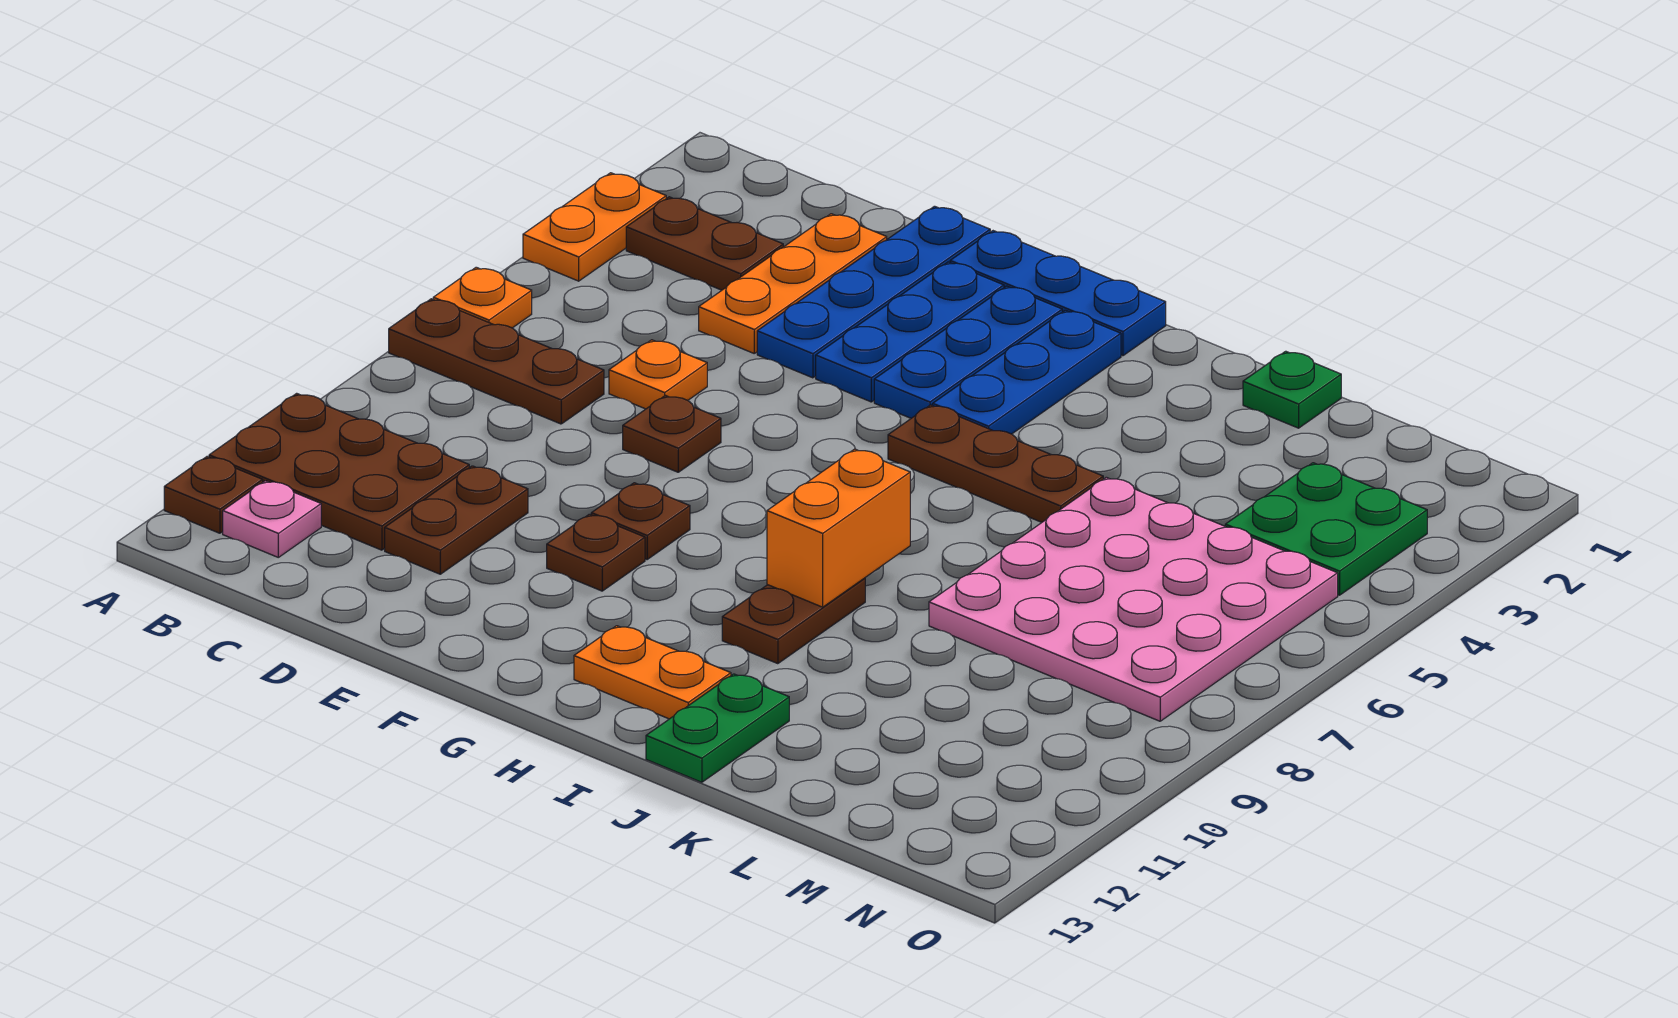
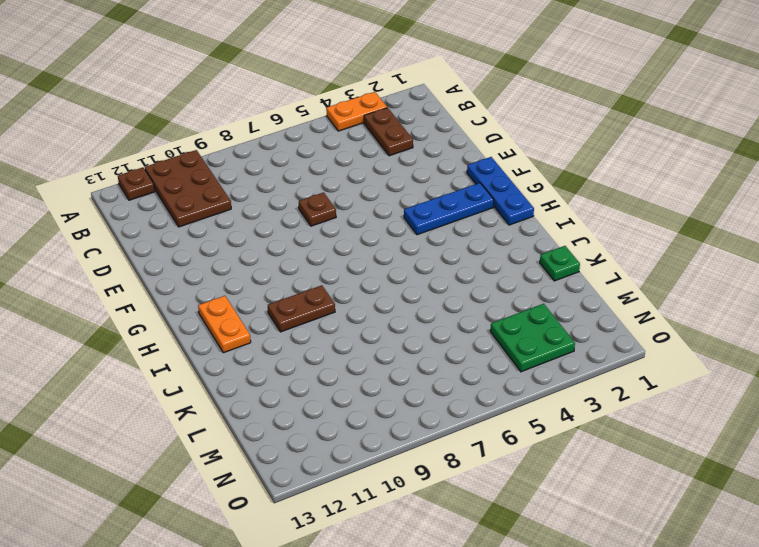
none -> orange plate A6 level 1
none -> brown plate A7:C7 level 1
none -> pink plate B12 level 1

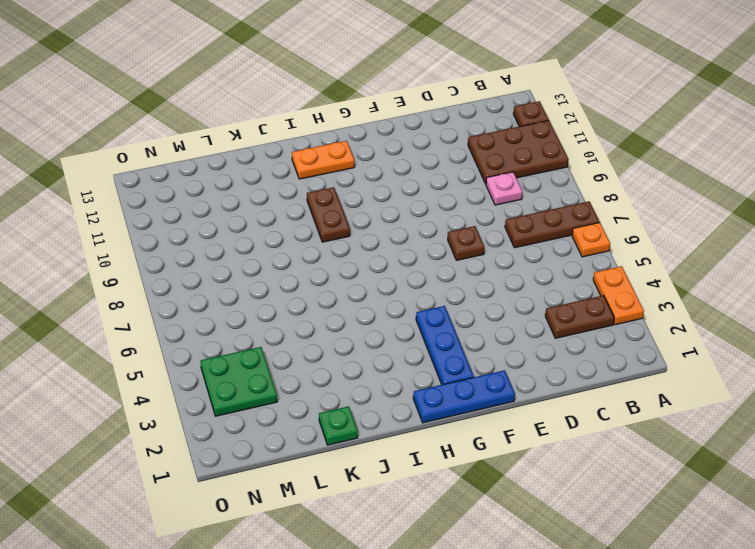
pink plate C9 level 1 -> pink plate B12 level 1
none -> orange plate D2:D4 level 1
none -> orange plate D6 level 1
none -> brown plate D10:D11 level 1

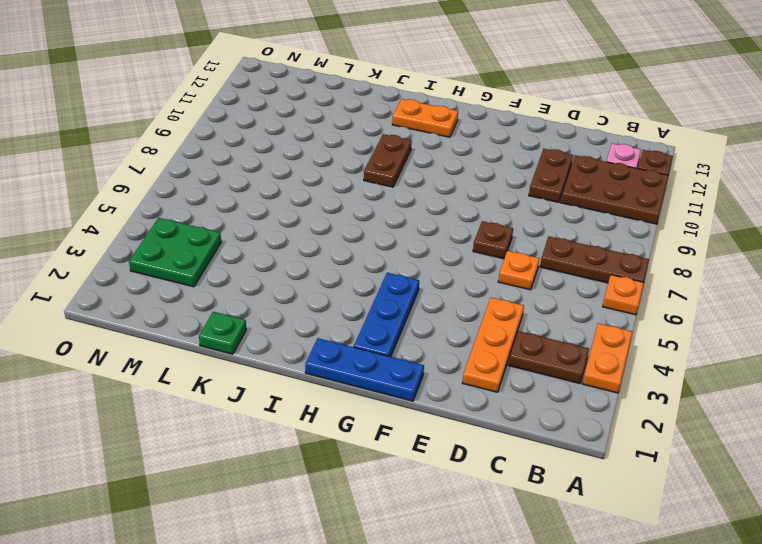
none -> blue plate E1:E4 level 1
none -> blue plate F2:F4 level 1
none -> brown plate F9 level 1

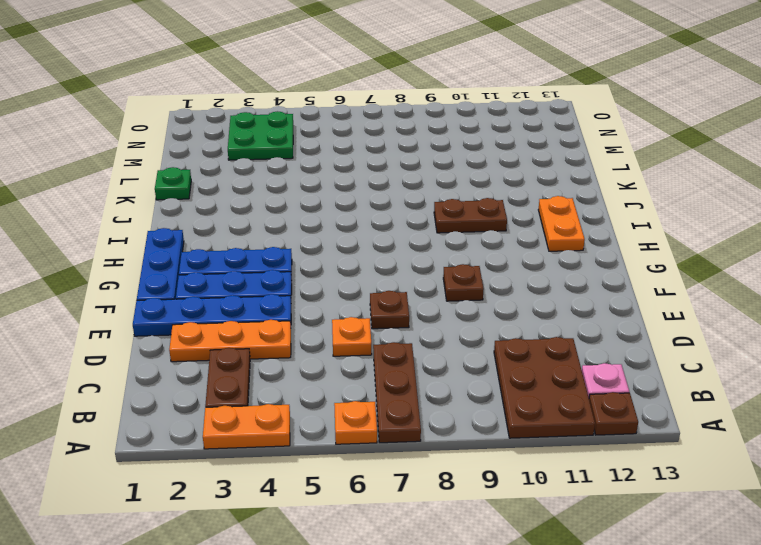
none -> brown plate D10:D11 level 1
none -> brown plate F10 level 1
none -> blue plate H2:H4 level 1

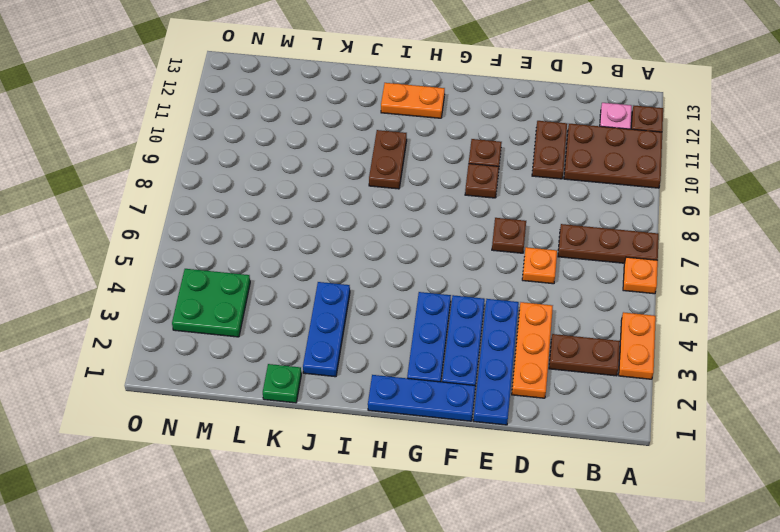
blue plate J2:J4 level 1 -> blue plate H2:H4 level 1
none -> brown plate H5:J5 level 1
none -> green plate J12:J13 level 1
none -> pink plate K5:N8 level 1

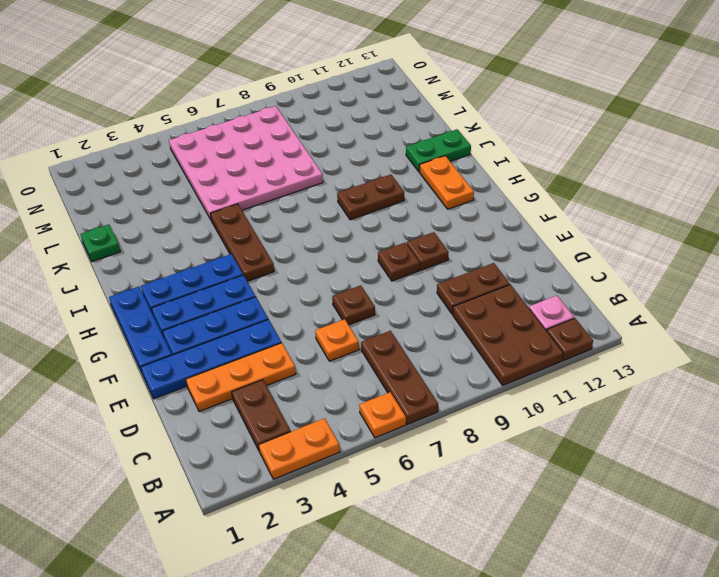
none -> green plate M3:N4 level 1
none -> orange brick I8:I9 level 2

